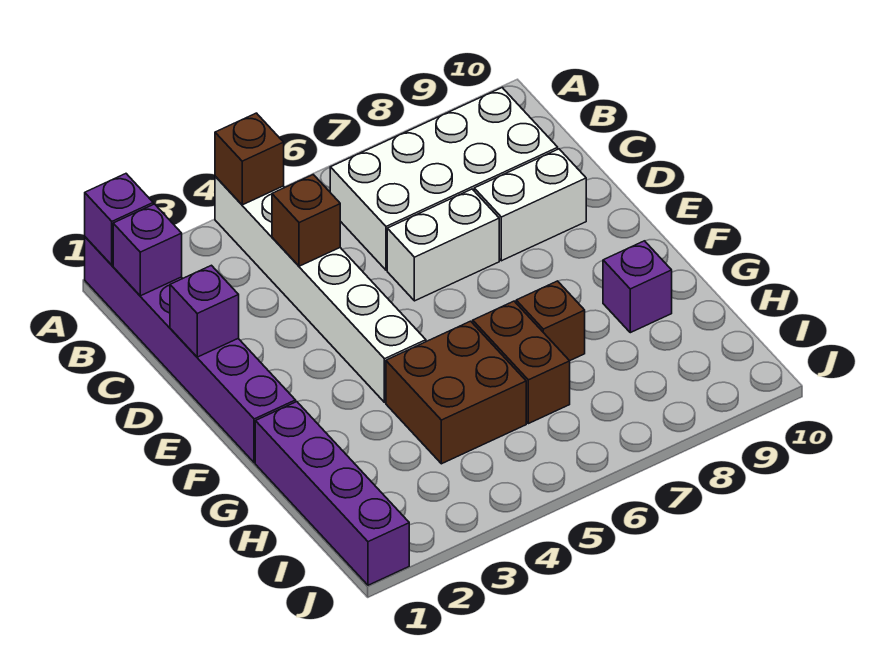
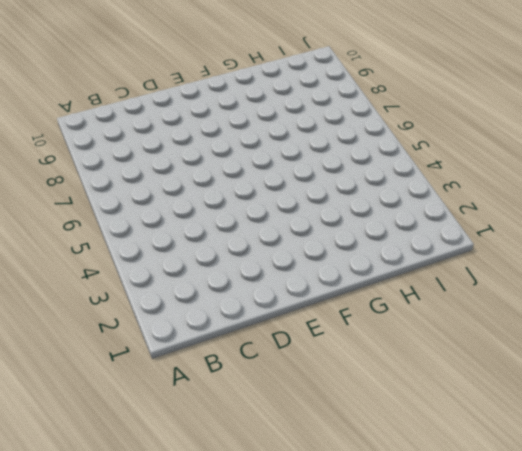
none -> purple brick A1:F1 level 1
none -> white brick A4:F4 level 1
none -> white brick B6:C9 level 1

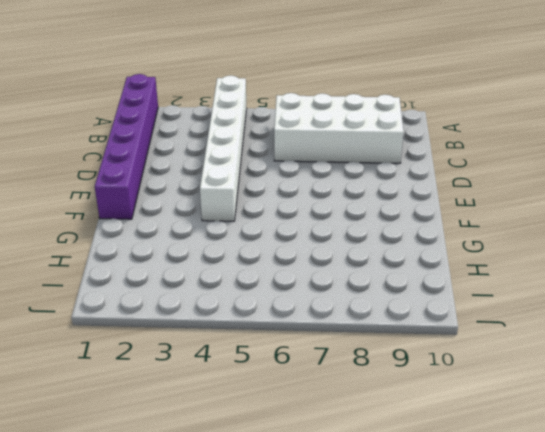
none -> white brick D6:D7 level 1
none -> white brick D8:D9 level 1
none -> purple brick G1:J1 level 1

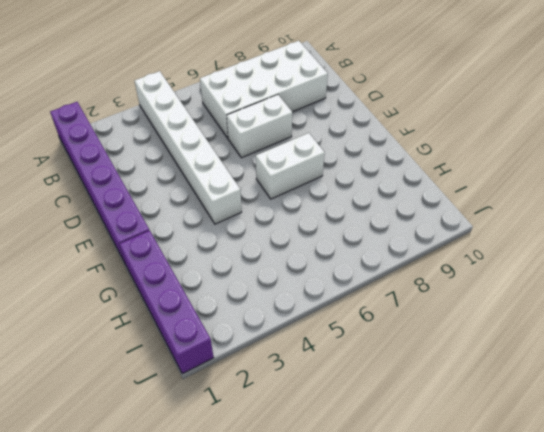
white brick F6:F7 level 1 -> white brick D8:D9 level 1
none -> brown brick G4:H5 level 1
none -> brown brick G6:H6 level 1
none -> brown brick G7 level 1

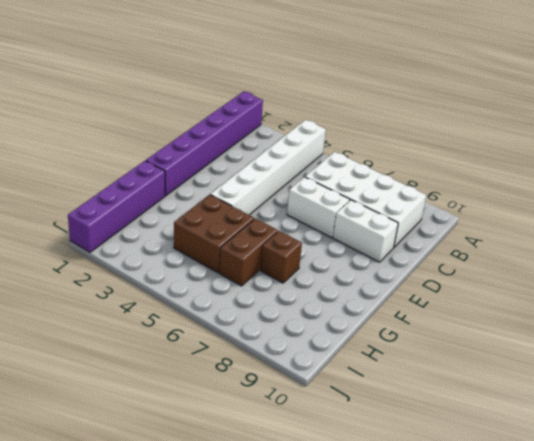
none -> purple brick G9 level 1
none -> purple brick A1 level 2
none -> brown brick A4 level 2

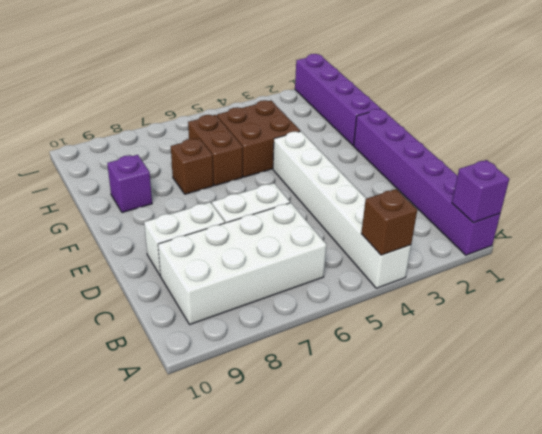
none -> purple brick B1 level 2
none -> brown brick C4 level 2
none -> purple brick D1 level 2

